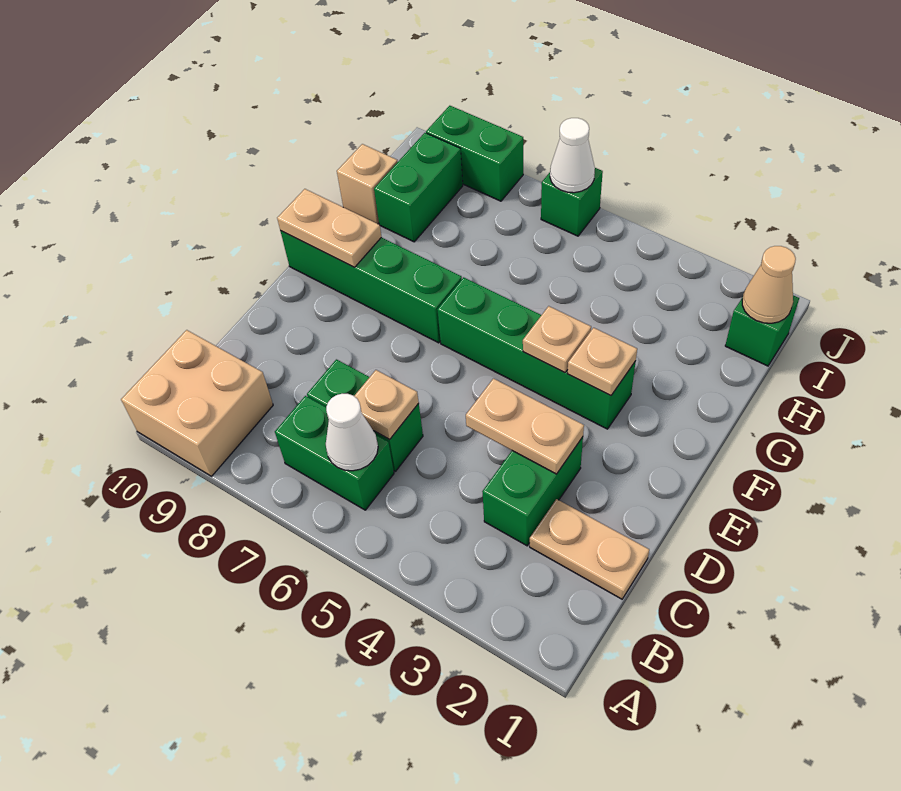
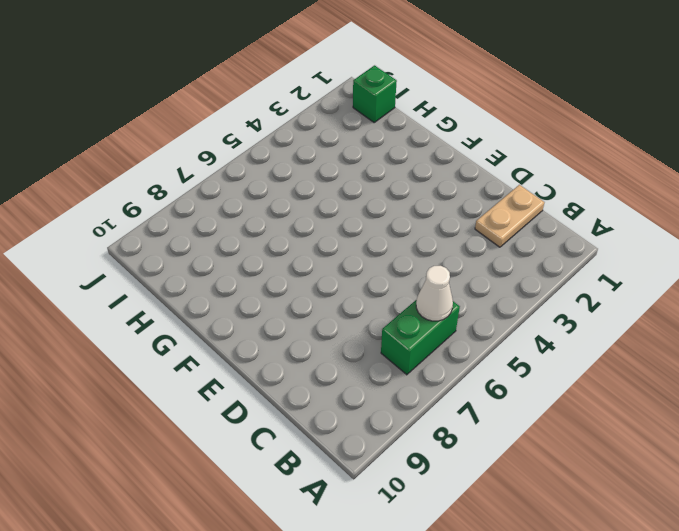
none -> tan brick A9:B10 level 1
none -> green brick C3:D3 level 1
none -> green brick C6:C7 level 1

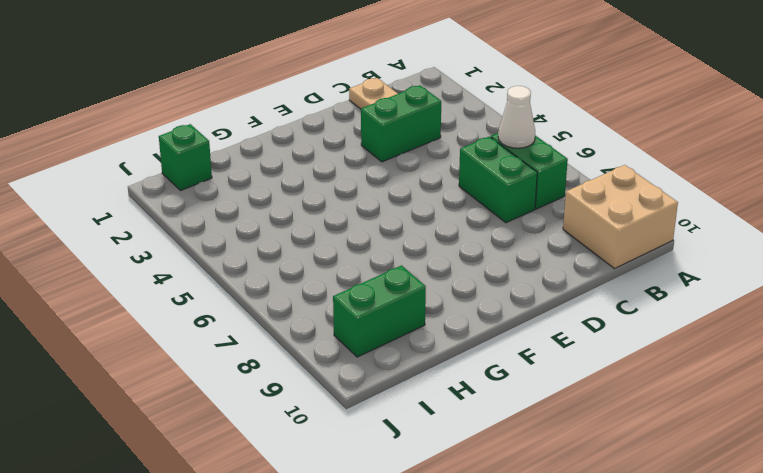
none -> green brick F3:F6 level 1
none -> green brick F7:F10 level 1
none -> tan brick H10 level 1

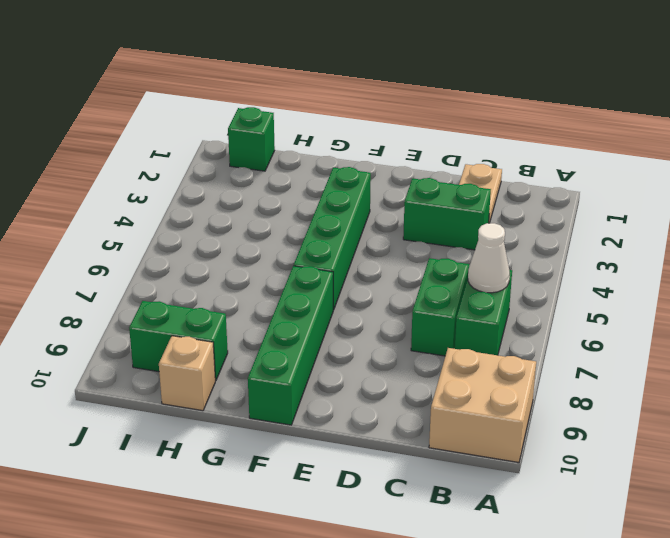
none -> green brick J6 level 1
none -> green brick J8:J9 level 1
none -> tan plate C6 level 2

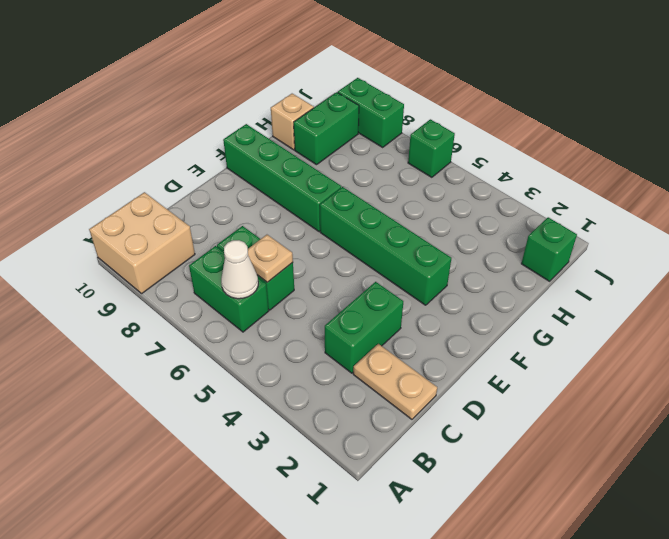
none -> tan plate D3:D4 level 2
none -> tan plate F3 level 2
none -> tan plate F4 level 2

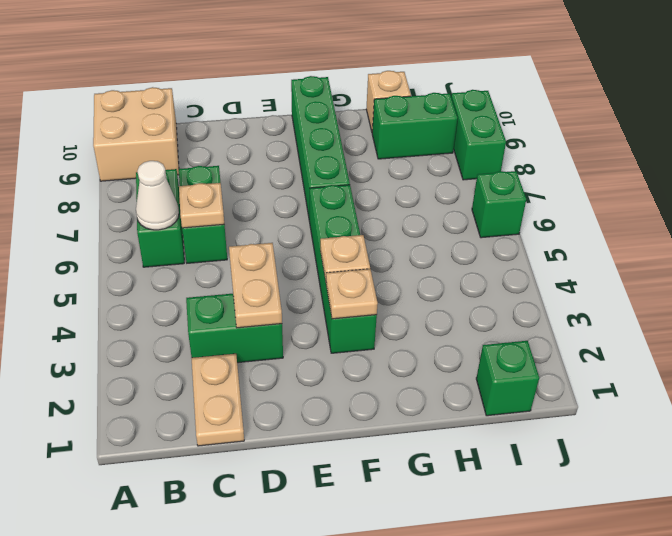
none -> tan plate F9:F10 level 2
none -> tan cone I1 level 2
none -> white cone J6 level 2

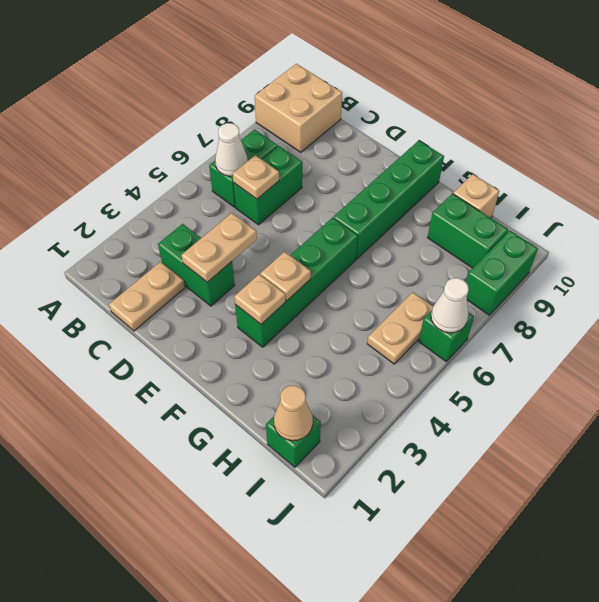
tan plate I5:I6 level 1 -> tan plate F9:F10 level 2

